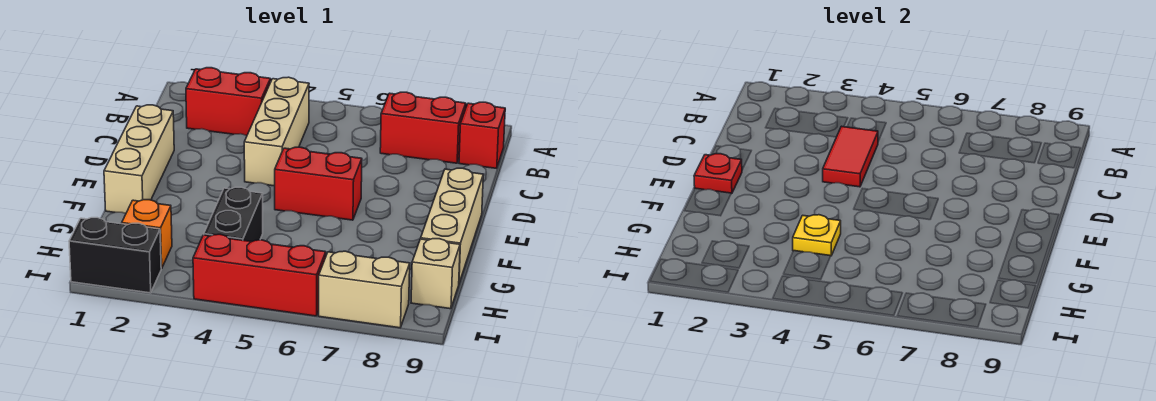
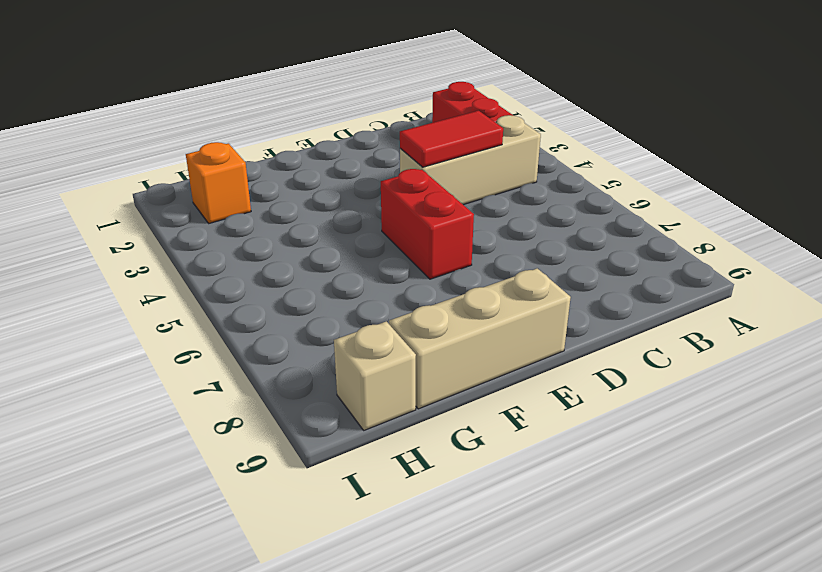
none -> red brick B7:B8 level 1
none -> red brick B9 level 1
none -> tan brick D1:F1 level 1

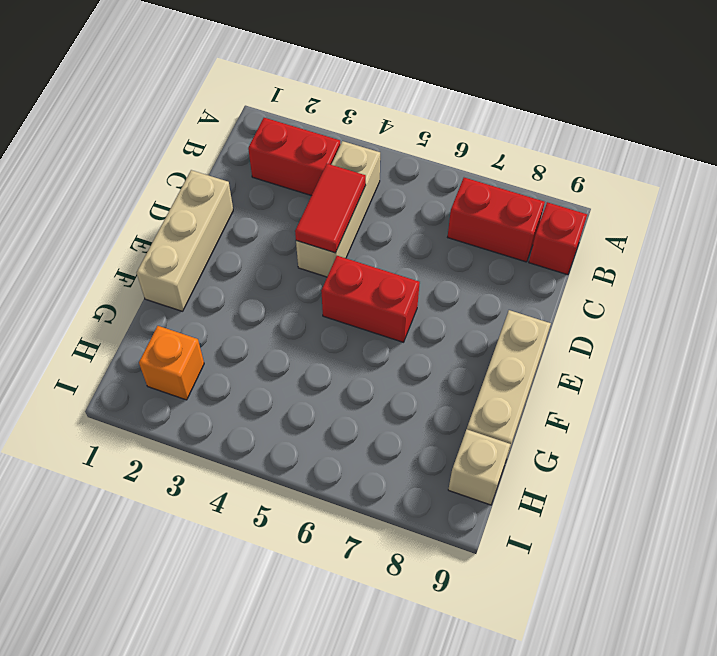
none -> black brick G4:H4 level 1
none -> black brick I1:I2 level 1
none -> red brick I4:I6 level 1

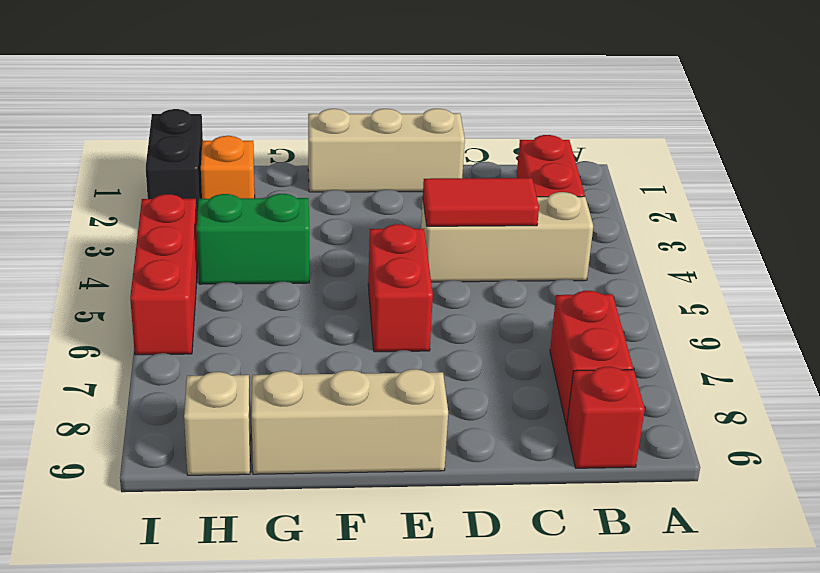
green brick G4:H4 level 1 -> black brick G4:H4 level 1
none -> tan brick I7:I8 level 1
none -> red plate E1 level 2
none -> yellow plate G4 level 2

